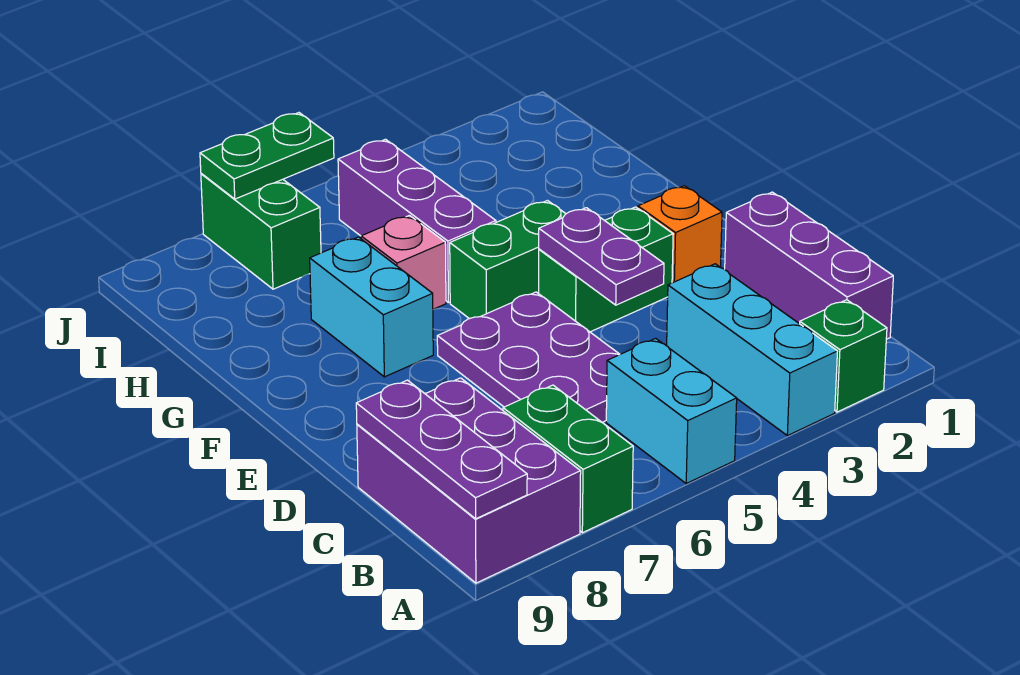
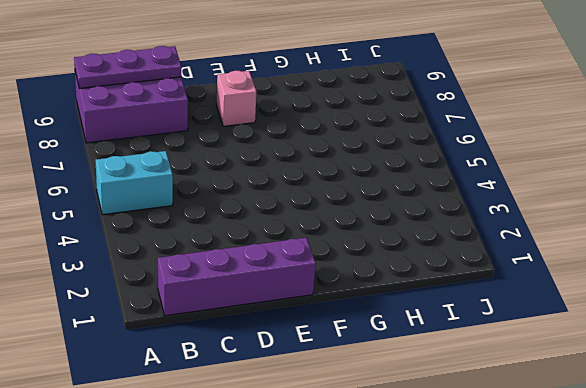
purple brick B1:E1 level 1 -> purple brick B1:D1 level 1
pink brick E8 level 1 -> pink brick G6 level 1
none -> green brick A2 level 1
none -> cyan brick A3:C3 level 1
none -> green brick A7:B7 level 1

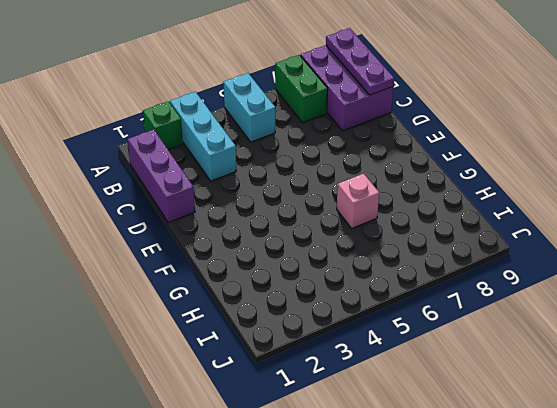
none -> purple plate C5:E6 level 1
none -> orange brick E2 level 1
none -> green brick E3:E4 level 1

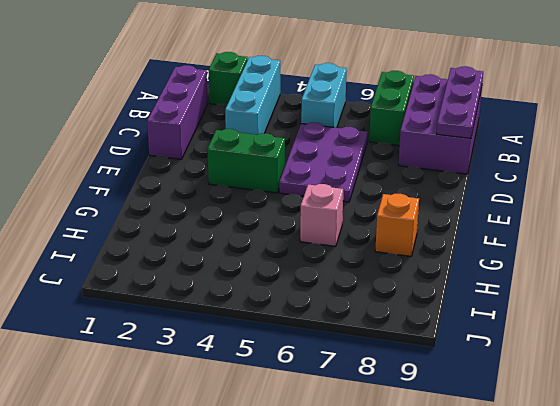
orange brick G8 level 1 -> orange brick E2 level 1
none -> green brick F4:F5 level 1
none -> cyan brick F7:G7 level 1
none -> purple brick G5:I5 level 1

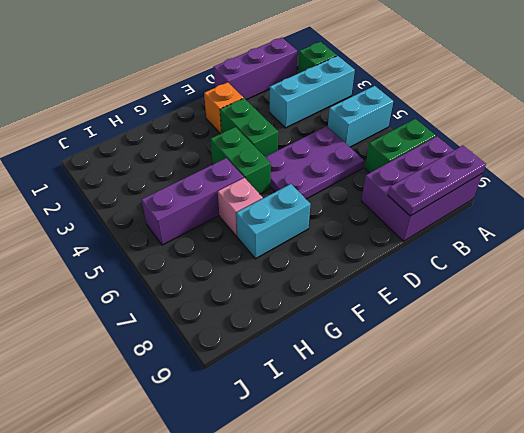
none -> green brick I7:J7 level 1
none -> purple plate D4:E4 level 2
none -> green plate J6:J7 level 2

